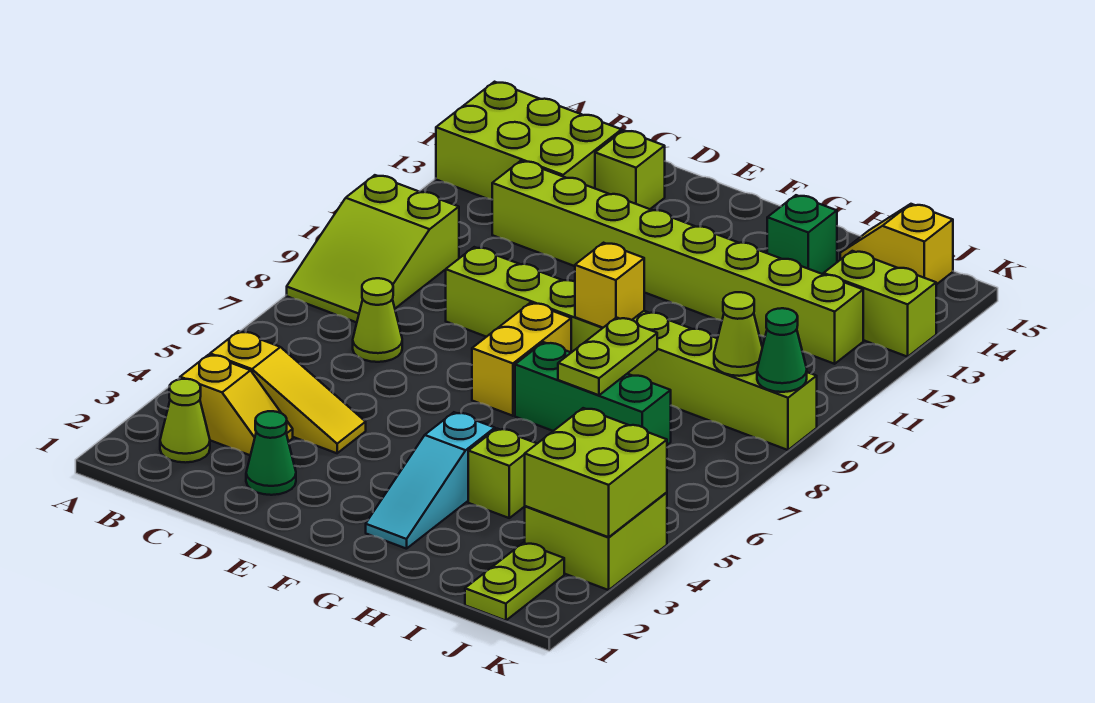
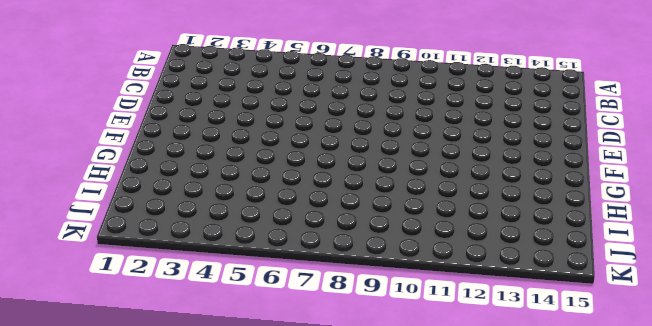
none -> lime slope A8:B10 level 1 top 10
none -> lime brick A13:C14 level 1
none -> lime cone B2 level 1

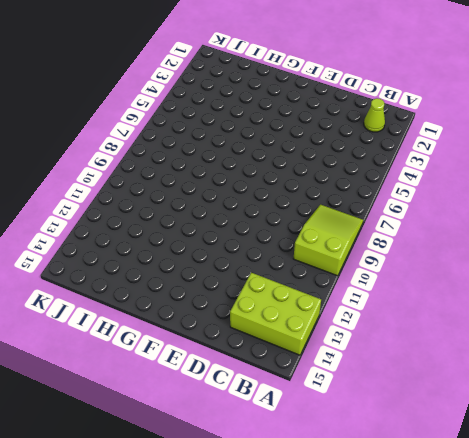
none -> yellow slope B3:C3 level 1 top B
none -> yellow slope B4:D4 level 1 top B
none -> lime cone C7 level 1

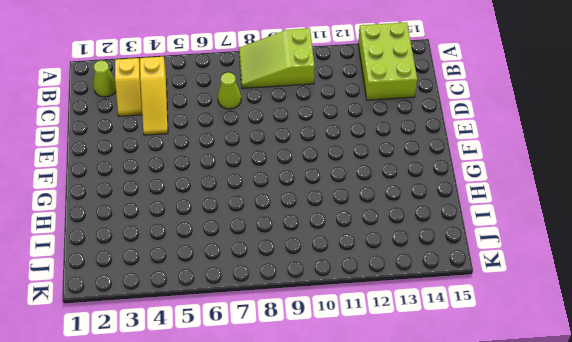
none -> lime brick C12:J12 level 1
none -> green cone D2 level 1
none -> lime brick D9:K9 level 1

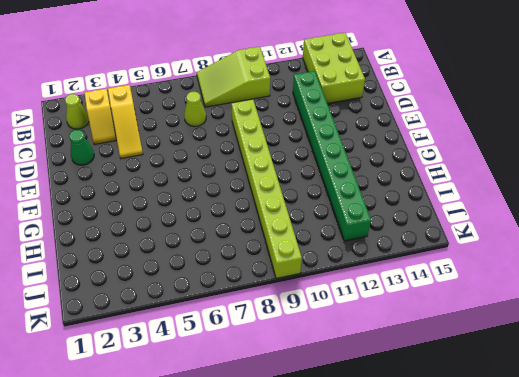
green brick C12:J12 level 1 -> lime brick C12:J12 level 1
none -> lime brick D14 level 1
none -> yellow brick F7:F8 level 1
none -> cyan slope G2:G4 level 1 top 4

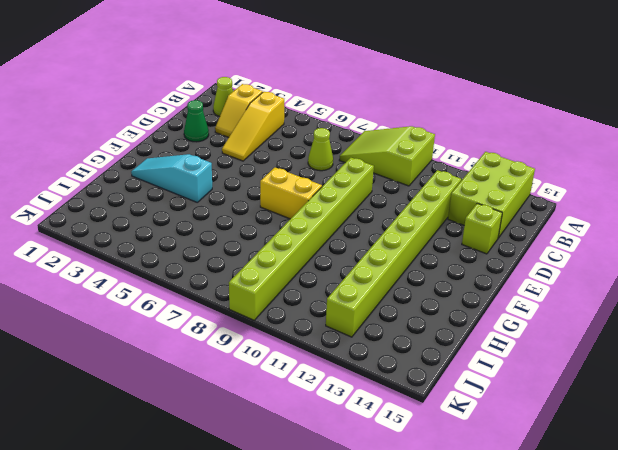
none -> green brick G7:I7 level 1
none -> lime brick H4 level 1
none -> green brick H14 level 1

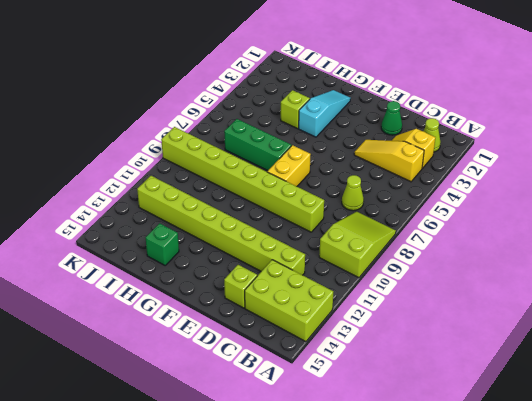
none -> yellow slope I15:J15 level 1 top J
none -> lime plate J1:J2 level 1
none -> lime brick J3:K4 level 1

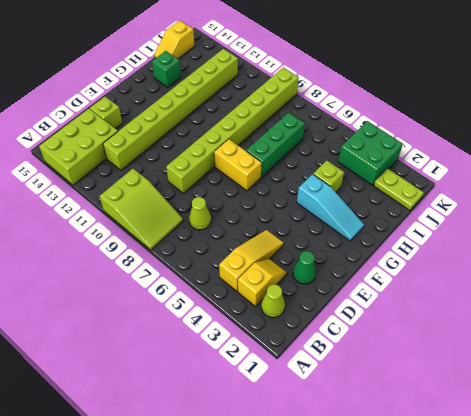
green brick J3:K4 level 1 -> lime brick J3:K4 level 1
none -> lime brick J13:K13 level 1
none -> yellow brick G9 level 2
none -> lime plate H7:H8 level 2

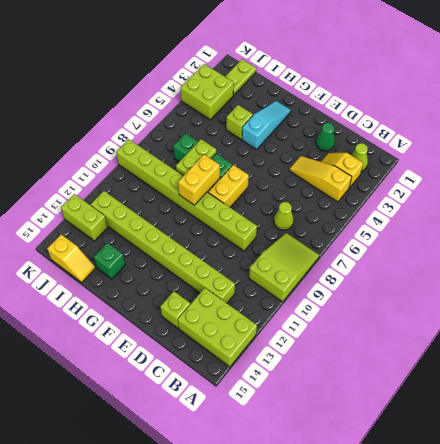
yellow brick G8:G9 level 2 -> yellow brick G9 level 2
none -> lime brick J3:K4 level 2
none -> lime cone J9 level 2
none -> green cone K9 level 2

